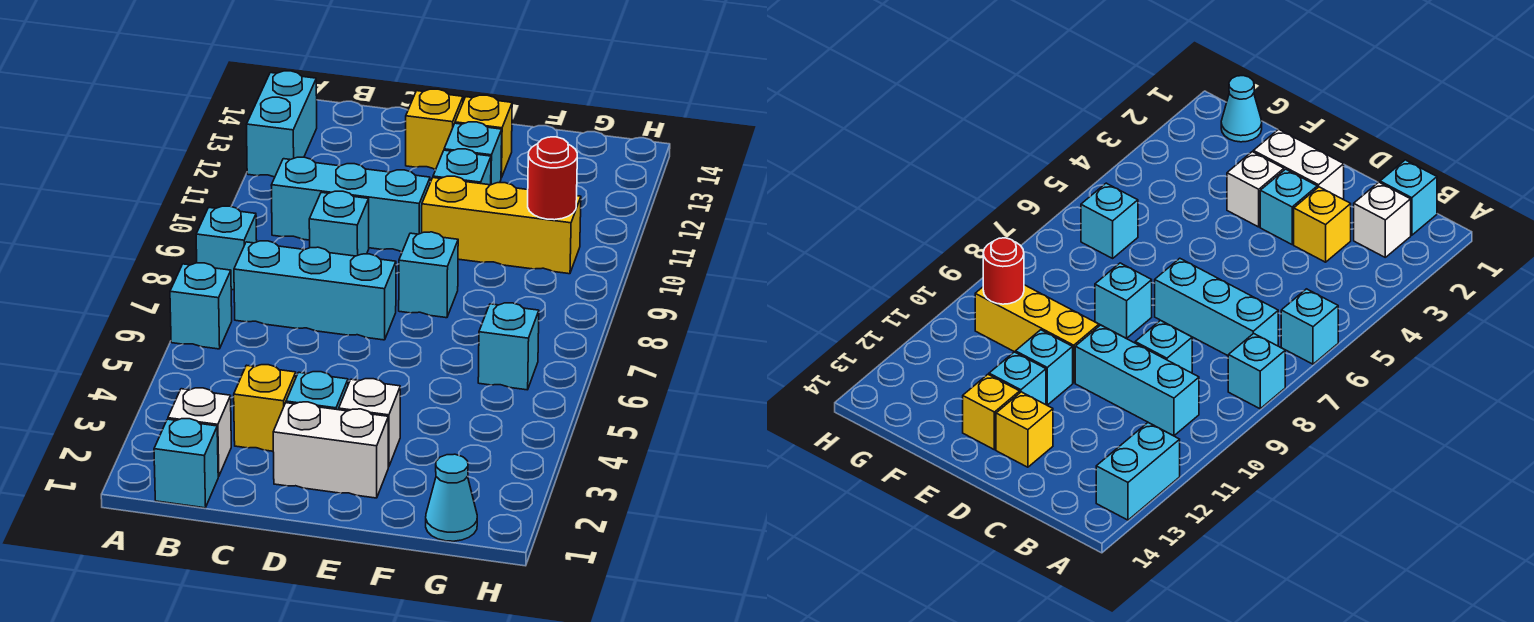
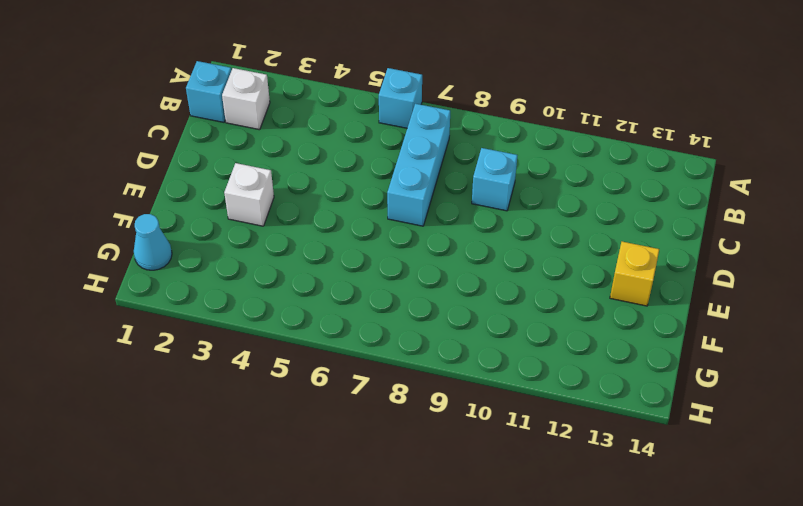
none -> cyan brick A8 level 1
none -> cyan brick A12:A13 level 1
none -> cyan brick B10:D10 level 1

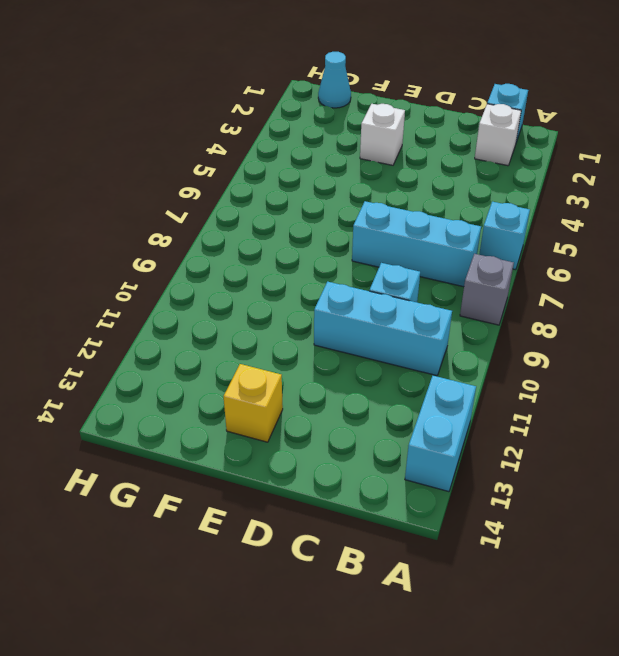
grey brick A8 level 1 -> cyan brick A8 level 1
none -> yellow brick C3 level 1
none -> white brick D2:E2 level 1
none -> cyan brick D3 level 1

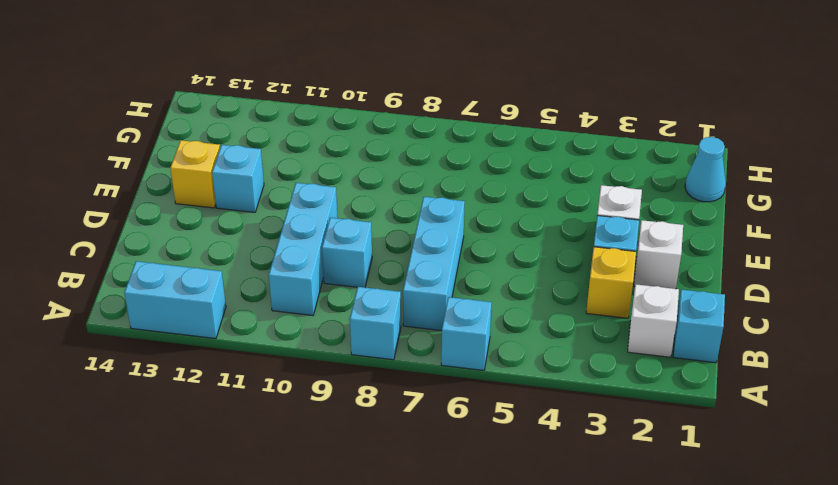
white brick D2 level 1 -> white brick D2:E2 level 1
none -> yellow brick D13 level 1
none -> cyan brick E8 level 1
none -> yellow brick E10:G10 level 1

